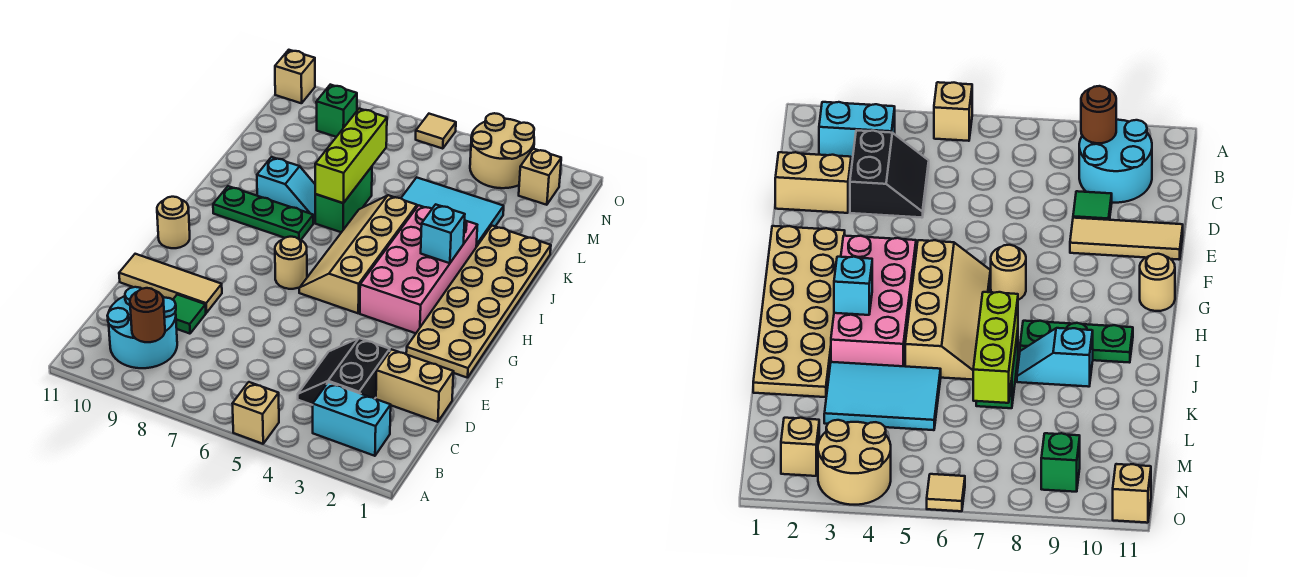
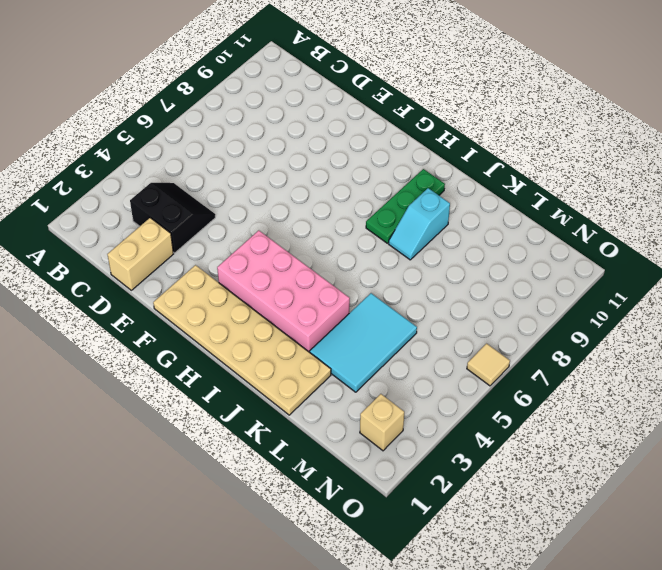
none -> tan brick A5 level 1
none -> cyan brick B2:B3 level 1
none -> cyan round brick B9:C10 level 1

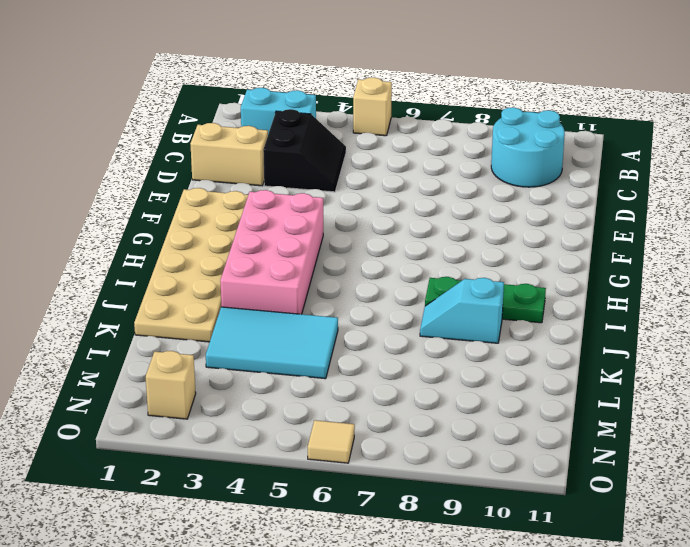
none -> green tile D9 level 1
none -> tan tile E9:E11 level 1
none -> tan slope G5:J6 level 1 top 5

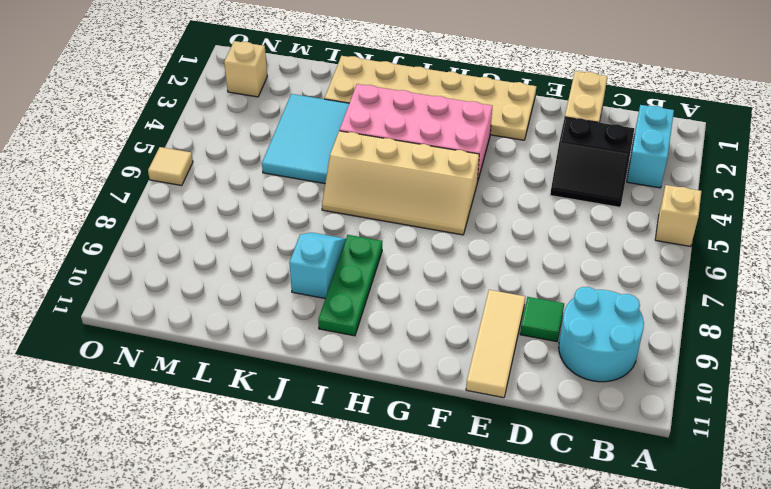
none -> tan round brick G7 level 1
none -> tan round brick G11 level 1
none -> green brick J7:K7 level 1

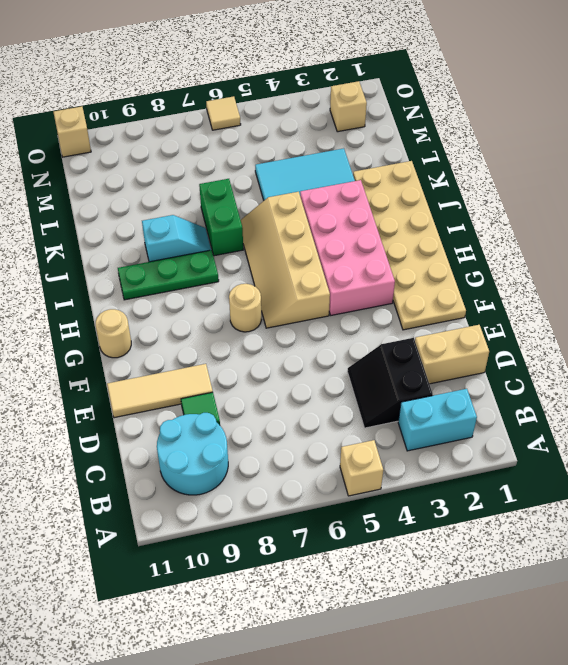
none -> tan round brick N3:O4 level 1
none -> green brick N9 level 1
none -> brown round brick B9 level 2

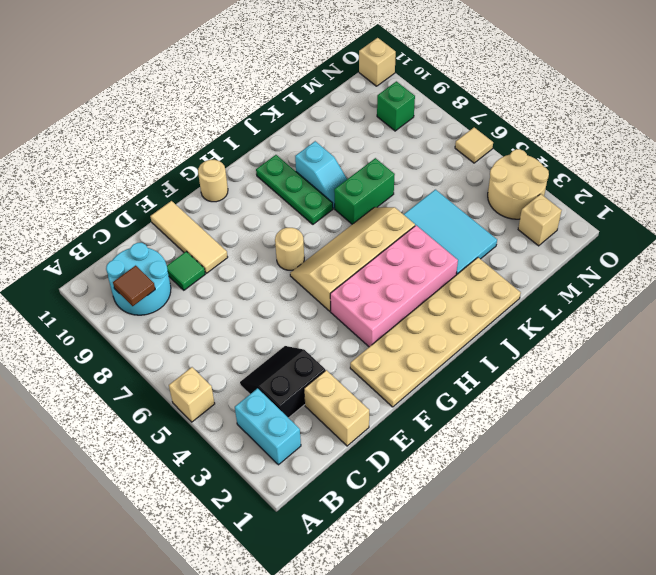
brown tile B9 level 2 -> brown round brick B9 level 2
none -> cyan brick I3 level 2
none -> lime brick J7:L7 level 2

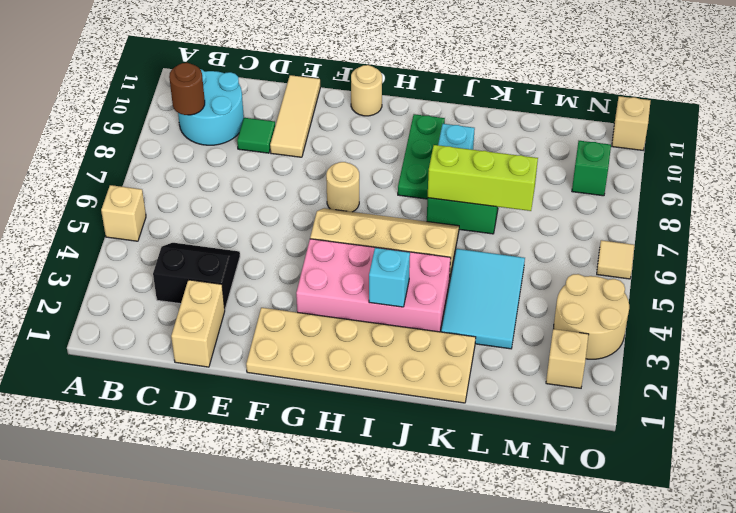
none -> cyan brick B2:B3 level 1

